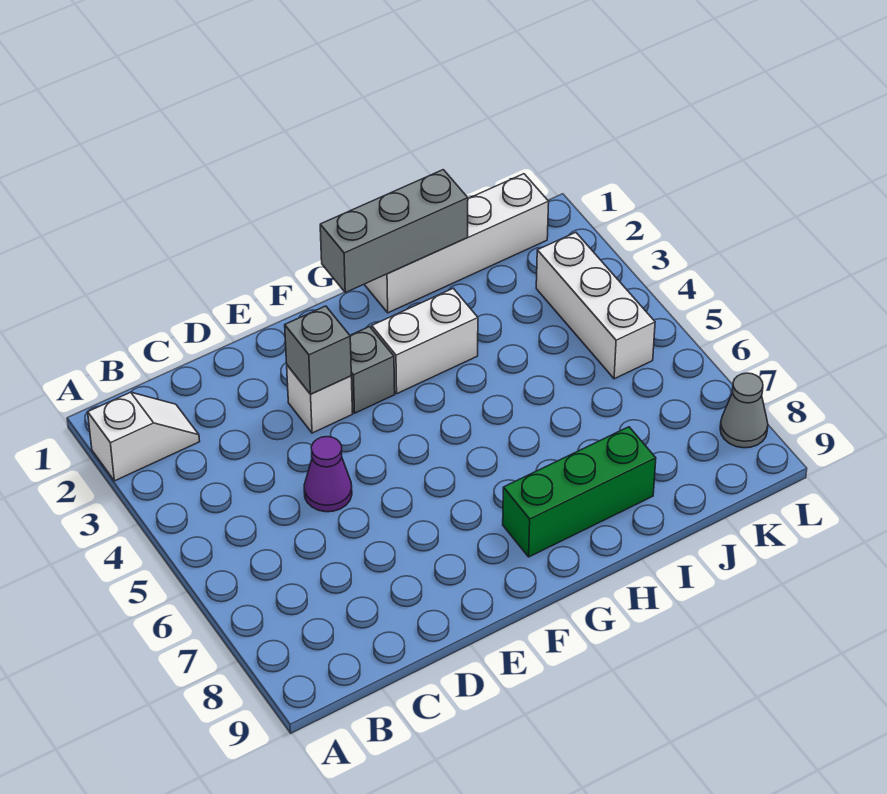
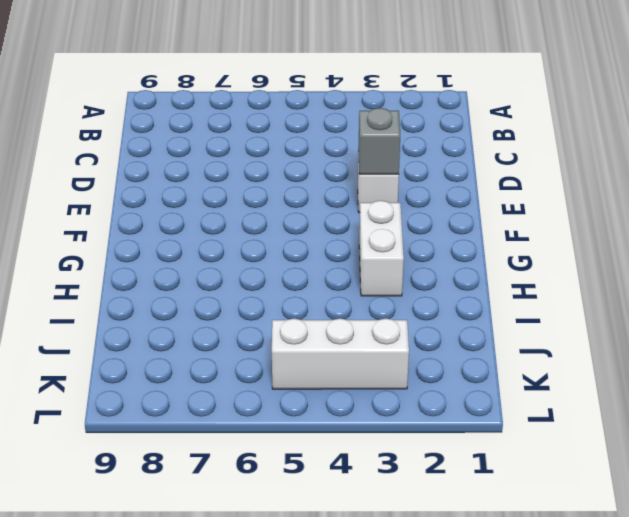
none -> white slope A2:B2 level 1 top A
none -> purple cone D5 level 1

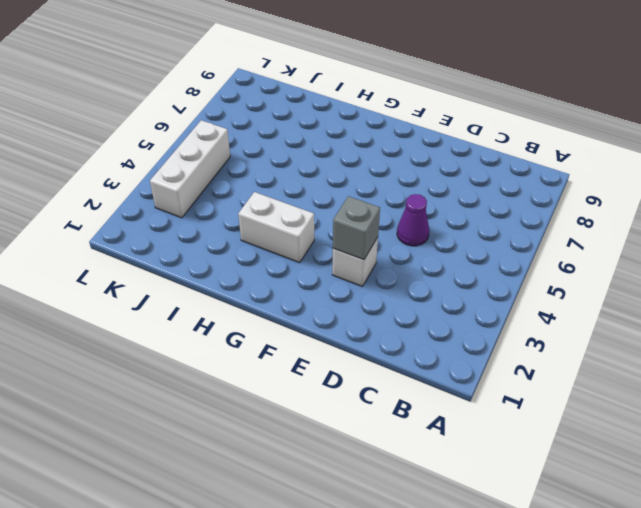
none -> white slope A2:B2 level 1 top A
none -> grey brick F3 level 1

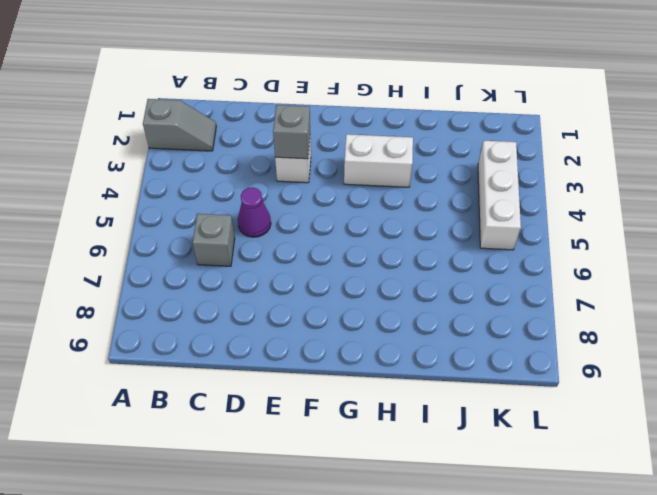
grey slope A2:B2 level 1 top A -> white slope A2:B2 level 1 top A
grey brick C6 level 1 -> grey brick F3 level 1
none -> green brick G8:I8 level 1
none -> white brick H1:K1 level 1

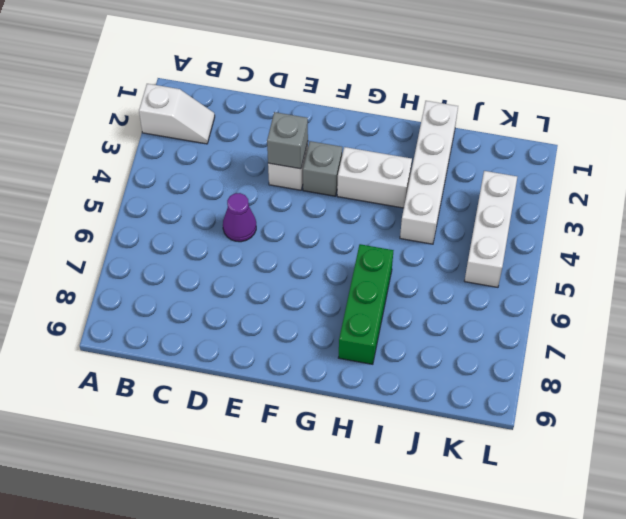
green brick H6:H8 level 1 -> green brick G8:I8 level 1
white brick I1:I4 level 1 -> white brick H1:K1 level 1
none -> grey cone L8 level 1
none -> grey brick G1:I1 level 2

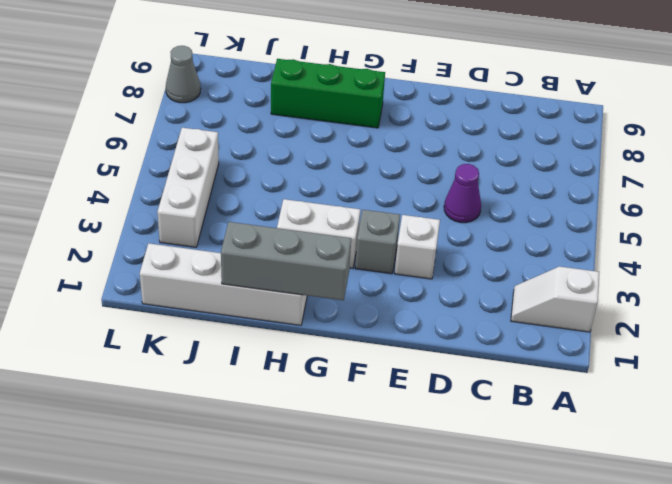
none -> grey brick E3 level 2

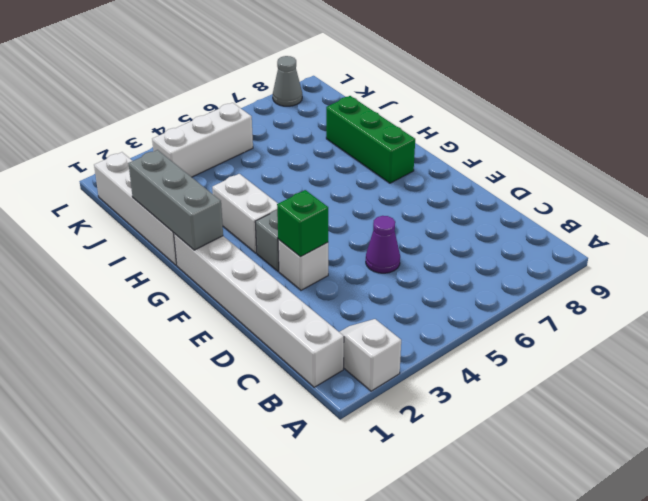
white brick B1:G1 level 1 -> none
green brick E3 level 2 -> grey brick E3 level 2

